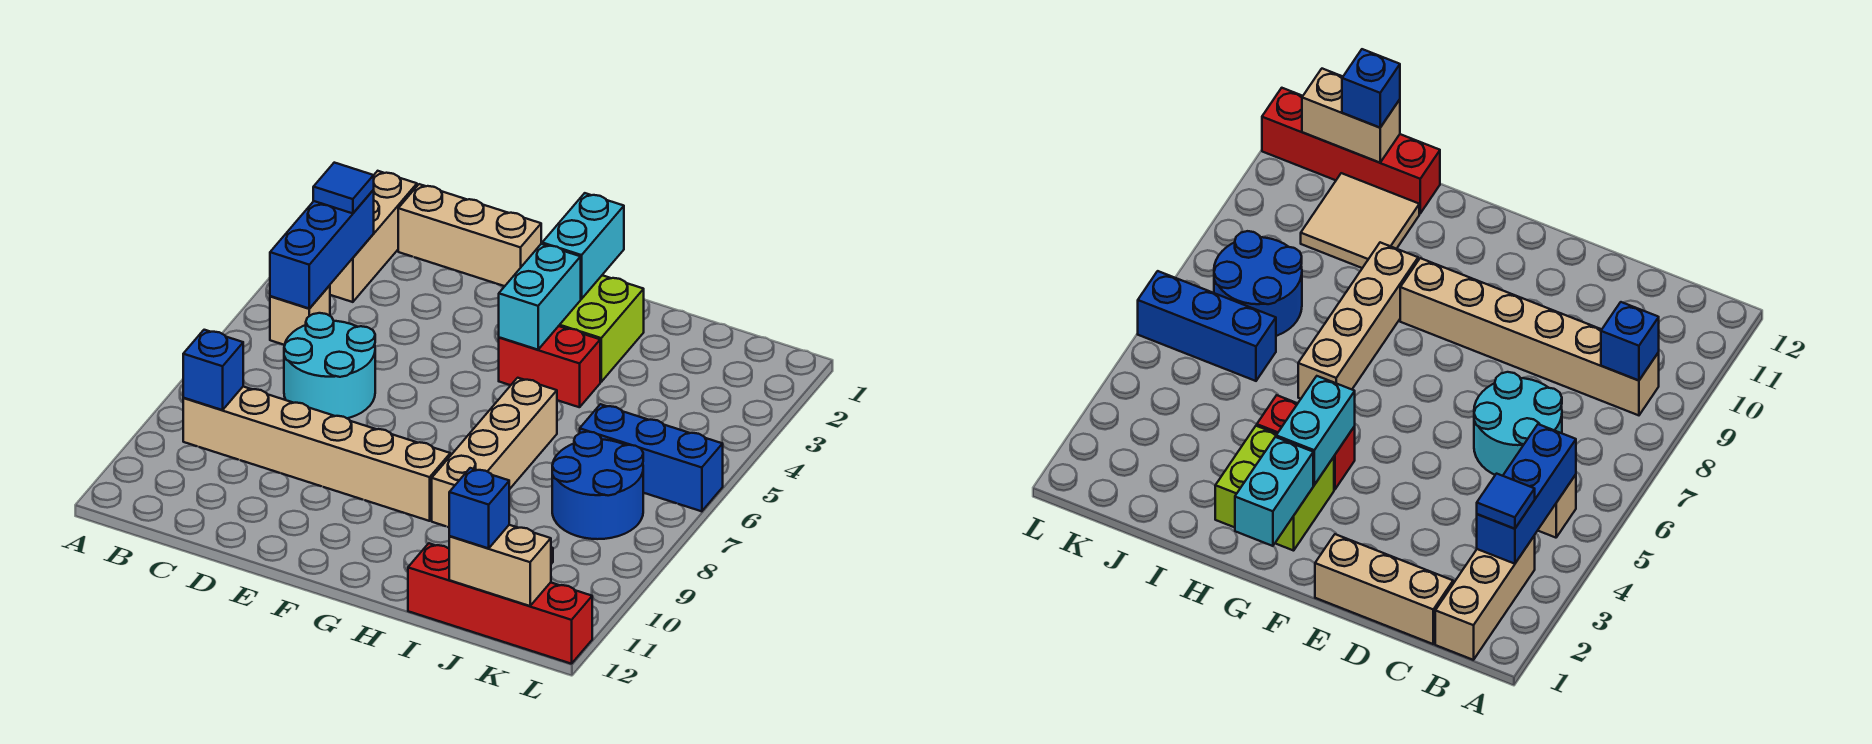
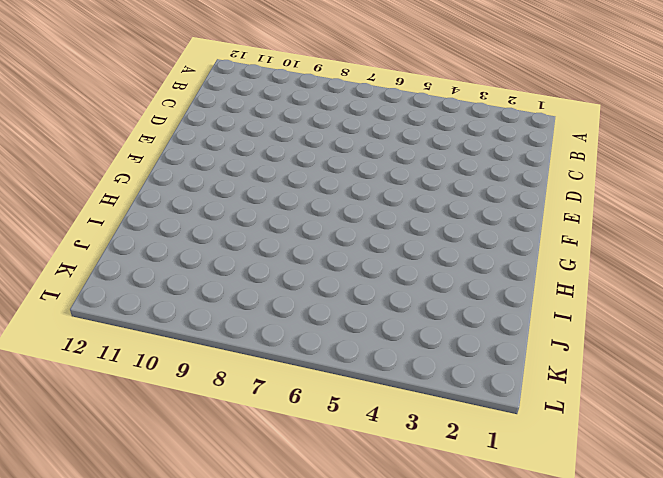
none -> tan brick B1:B3 level 1
none -> tan brick B5 level 1
none -> tan brick B9:G9 level 1

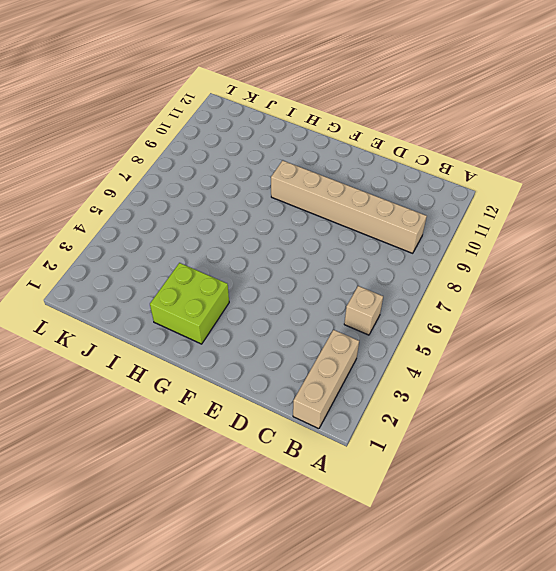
none -> tan brick C1:E1 level 1
none -> cyan round brick C6:D7 level 1
none -> red brick G4:H4 level 1

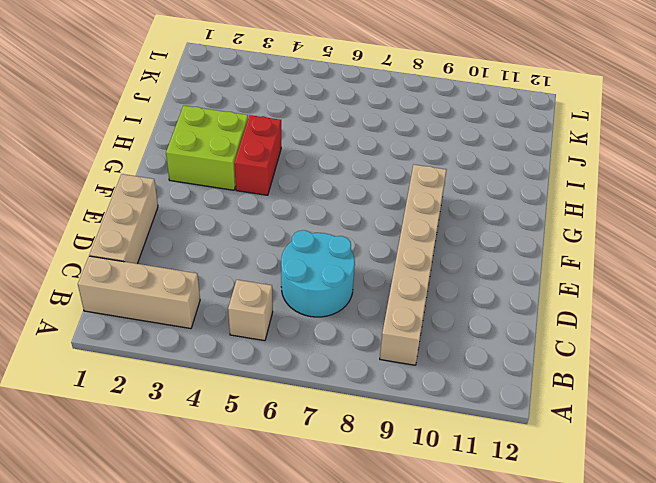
none -> tan brick H6:H9 level 1
none -> tan tile I10:J11 level 1
none -> red brick I12:L12 level 1

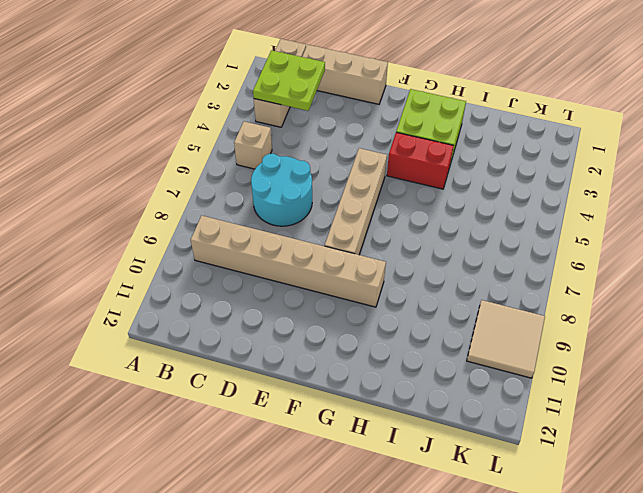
lime plate B2:C3 level 2 -> blue brick B3:B5 level 2
tan brick F5:F8 level 1 -> tan brick H6:H9 level 1
tan tile K9:L10 level 1 -> tan tile I10:J11 level 1
none -> red brick I12:L12 level 1
none -> blue brick J6:L6 level 1
none -> blue round brick J7:K8 level 1

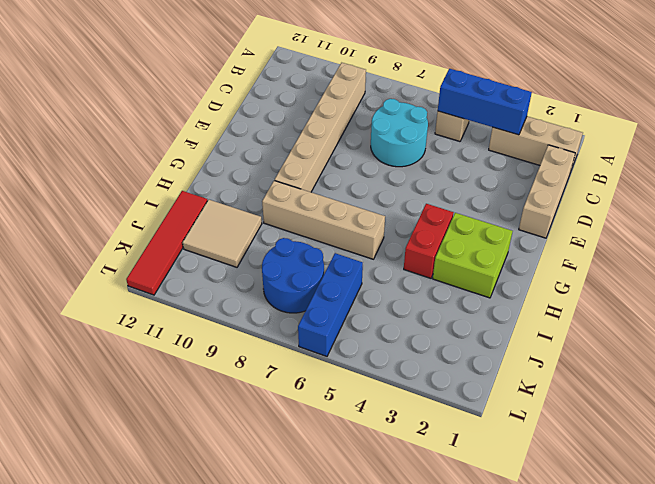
red tile I12:L12 level 1 -> red brick I12:L12 level 1
none -> blue brick B9 level 2
none -> cyan brick G1:G2 level 2
none -> cyan brick G3:G4 level 2

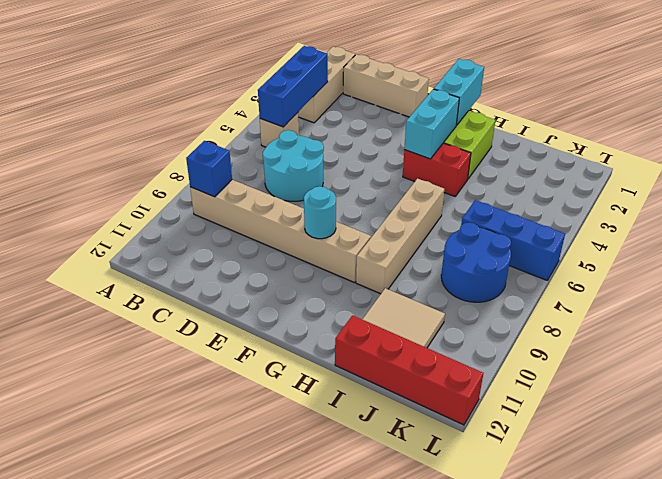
cyan round brick F9 level 2 -> none
none -> tan brick J12:K12 level 2
none -> blue tile B3 level 3
none -> blue brick J12 level 3

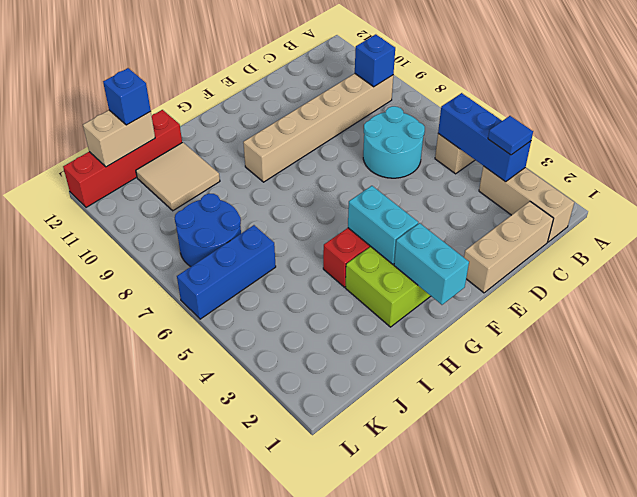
none -> tan brick H6:H9 level 1

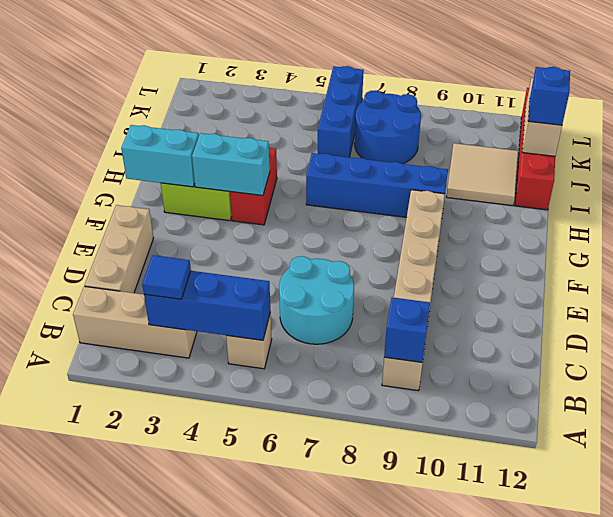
blue brick H6:H9 level 1 -> tan brick H6:H9 level 1

